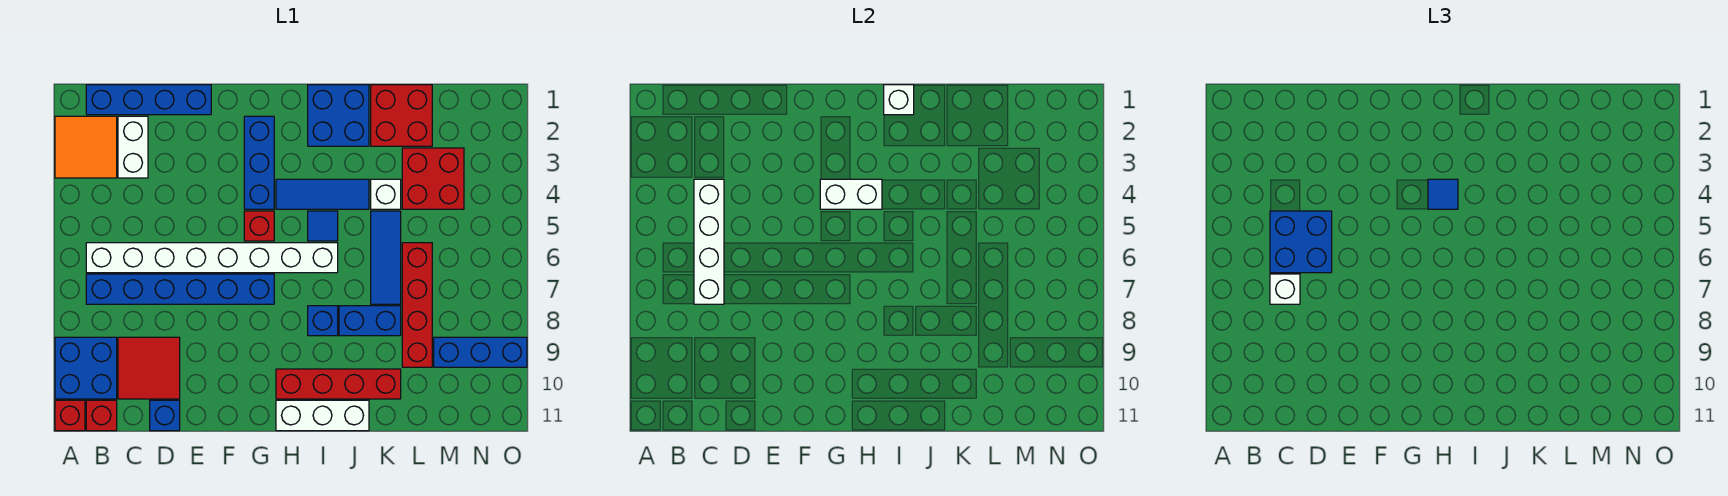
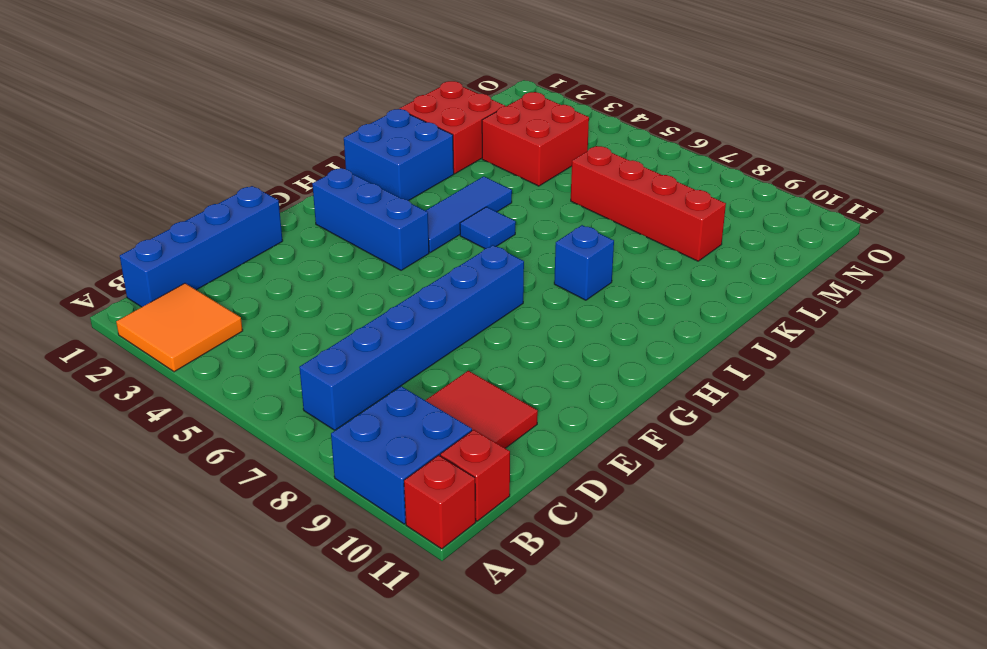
none -> white brick B6:I6 level 1
none -> white brick C2:C3 level 1
none -> blue brick D11 level 1
none -> red brick G5 level 1

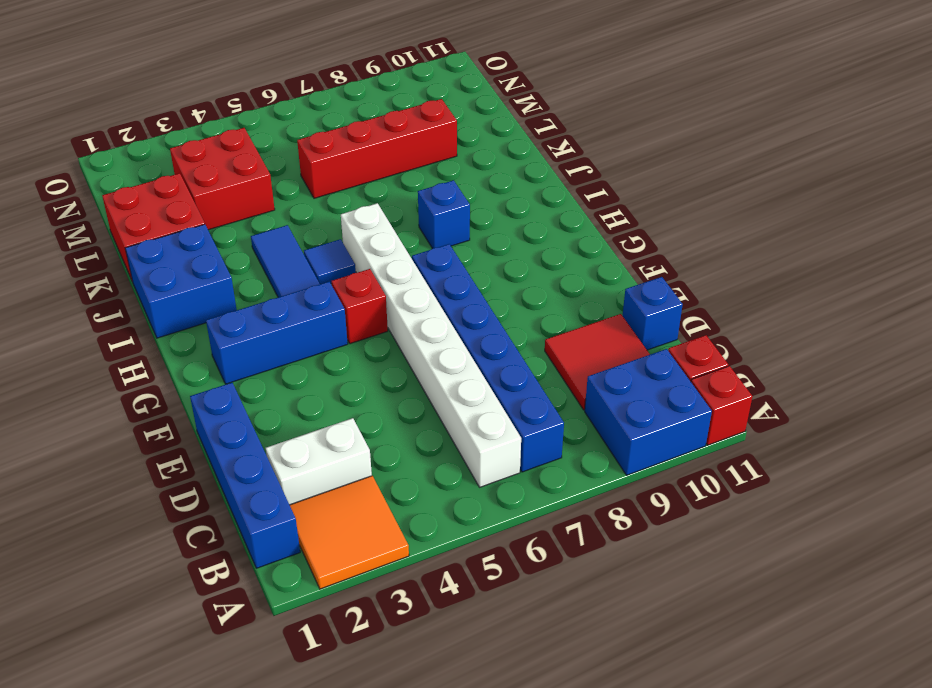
none -> red brick H10:K10 level 1
none -> white brick H11:J11 level 1
none -> blue brick J8:K8 level 1
none -> white brick K4 level 1

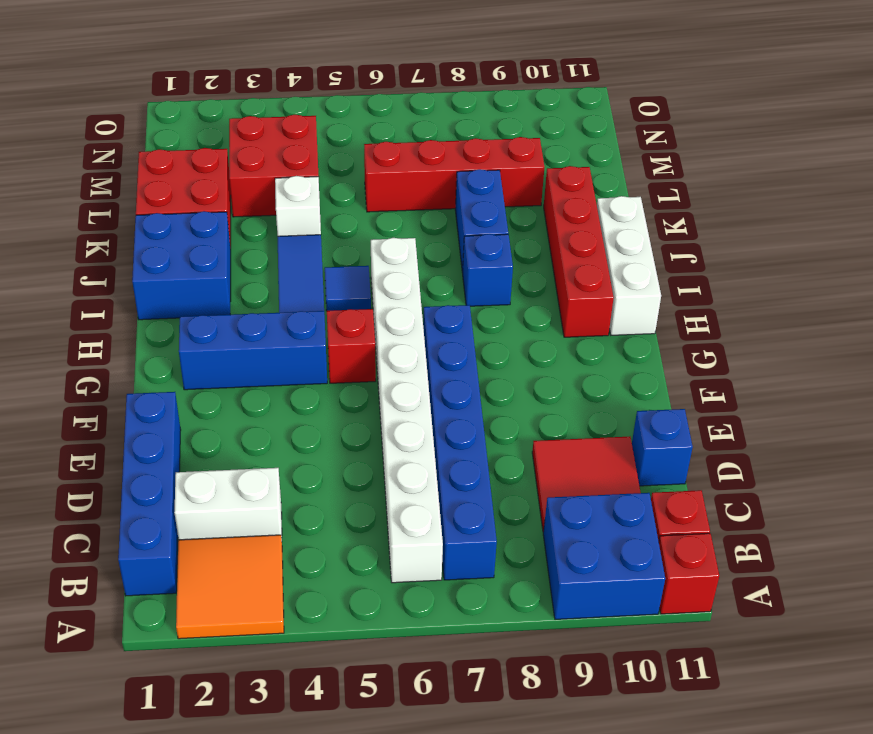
none -> blue tile K5:K7 level 1
none -> blue brick M9:O9 level 1
none -> white brick C4:C7 level 2
none -> white brick G4:H4 level 2

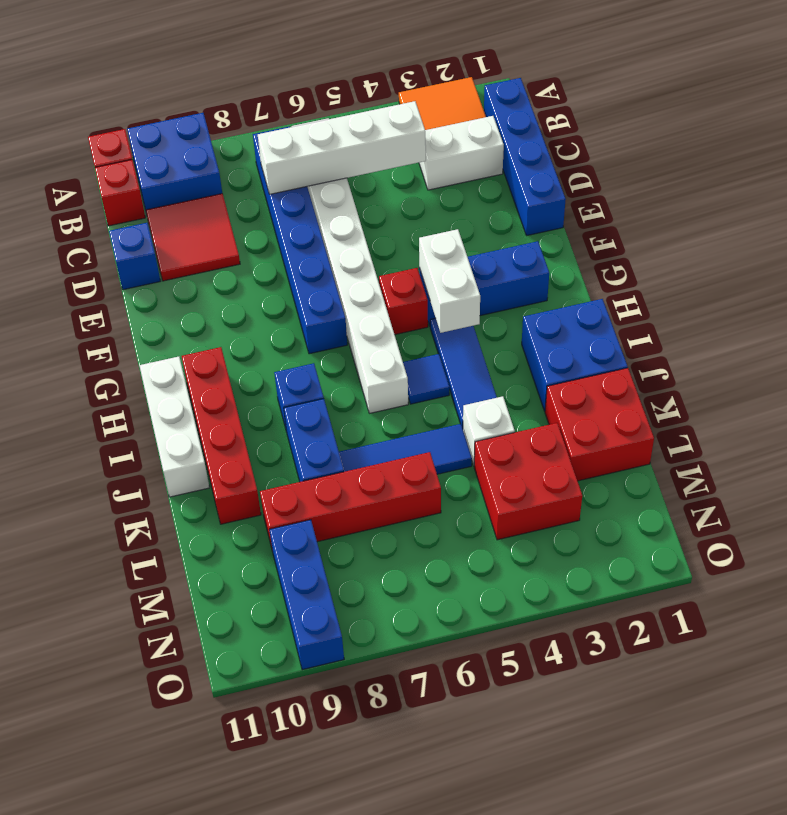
none -> white brick I1 level 2
none -> blue brick C5:D6 level 3
none -> white brick C7 level 3
none -> blue tile H4 level 3

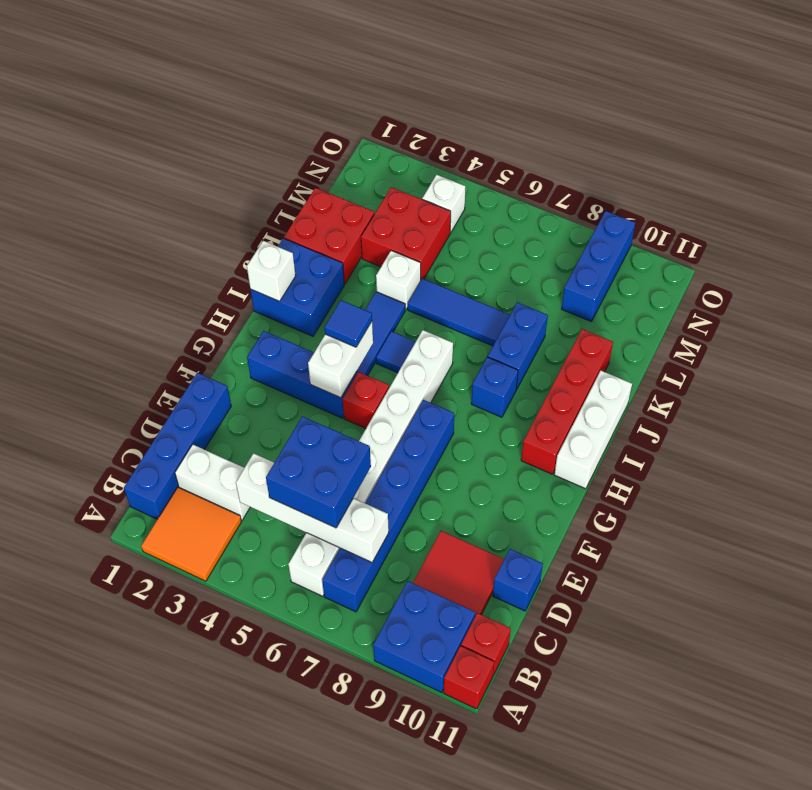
white brick N4 level 1 -> white brick C7 level 3
none -> red brick L6:L9 level 1

